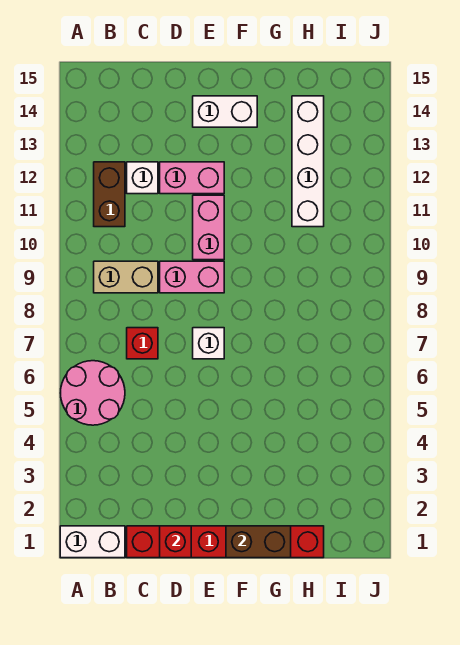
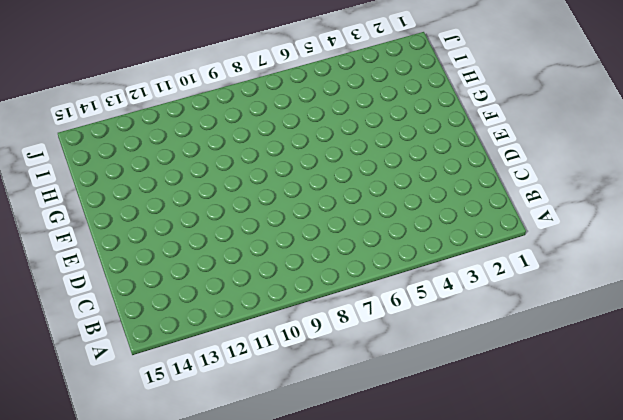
none -> white brick A1:B1 level 1
none -> pink round brick A5:B6 level 1
none -> tan brick B9:C9 level 1

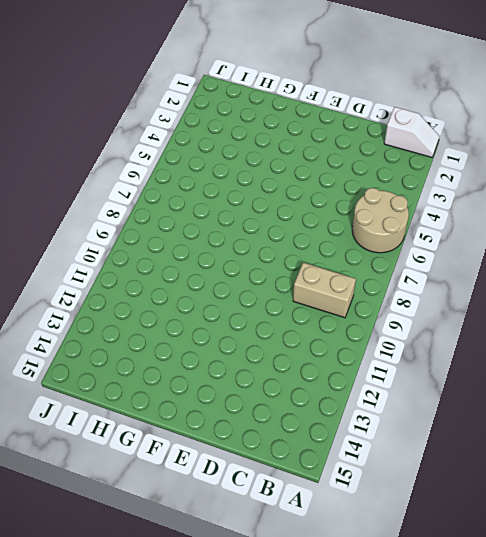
white slope A1:B1 level 1 top B -> white brick A1:B1 level 1
tan round brick A5:B6 level 1 -> pink round brick A5:B6 level 1
none -> brown brick B11:B12 level 1
none -> red brick C1:H1 level 1
none -> red brick C7 level 1

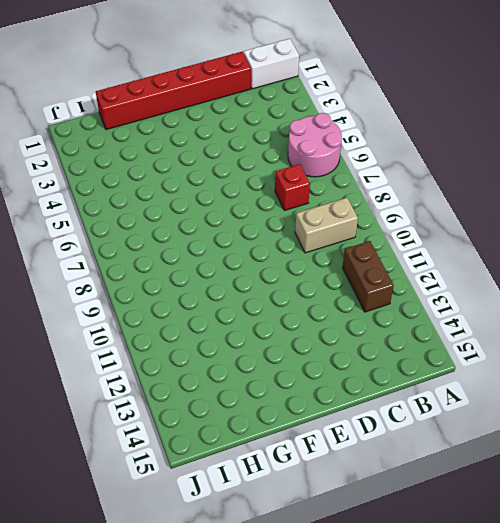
none -> white brick C12 level 1
none -> pink brick D9:E9 level 1
none -> pink brick D12:E12 level 1

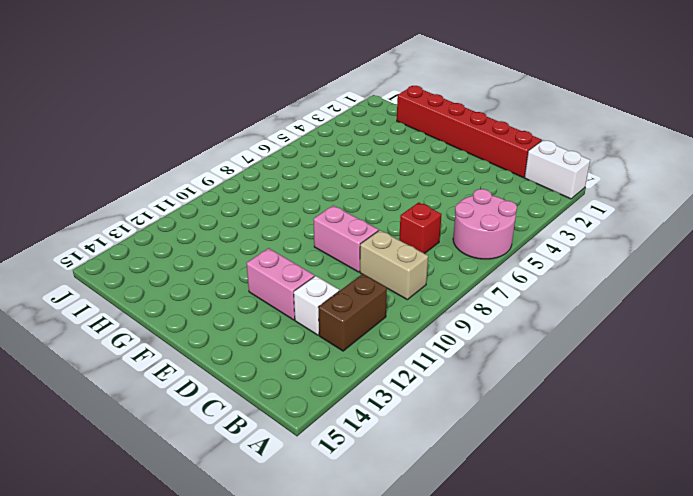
none -> white brick E7 level 1
none -> pink brick E10:E11 level 1
none -> white brick E14:F14 level 1

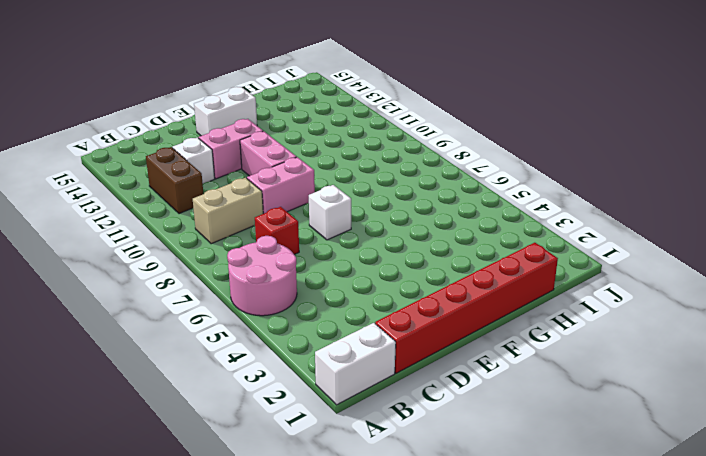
none -> white brick H11:H14 level 1
none -> red brick D1 level 2
none -> brown brick F1:G1 level 2

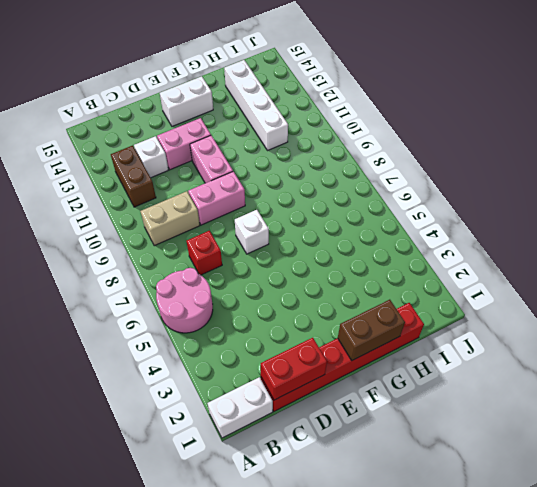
red brick C1:D1 level 2 -> red brick D1 level 2

